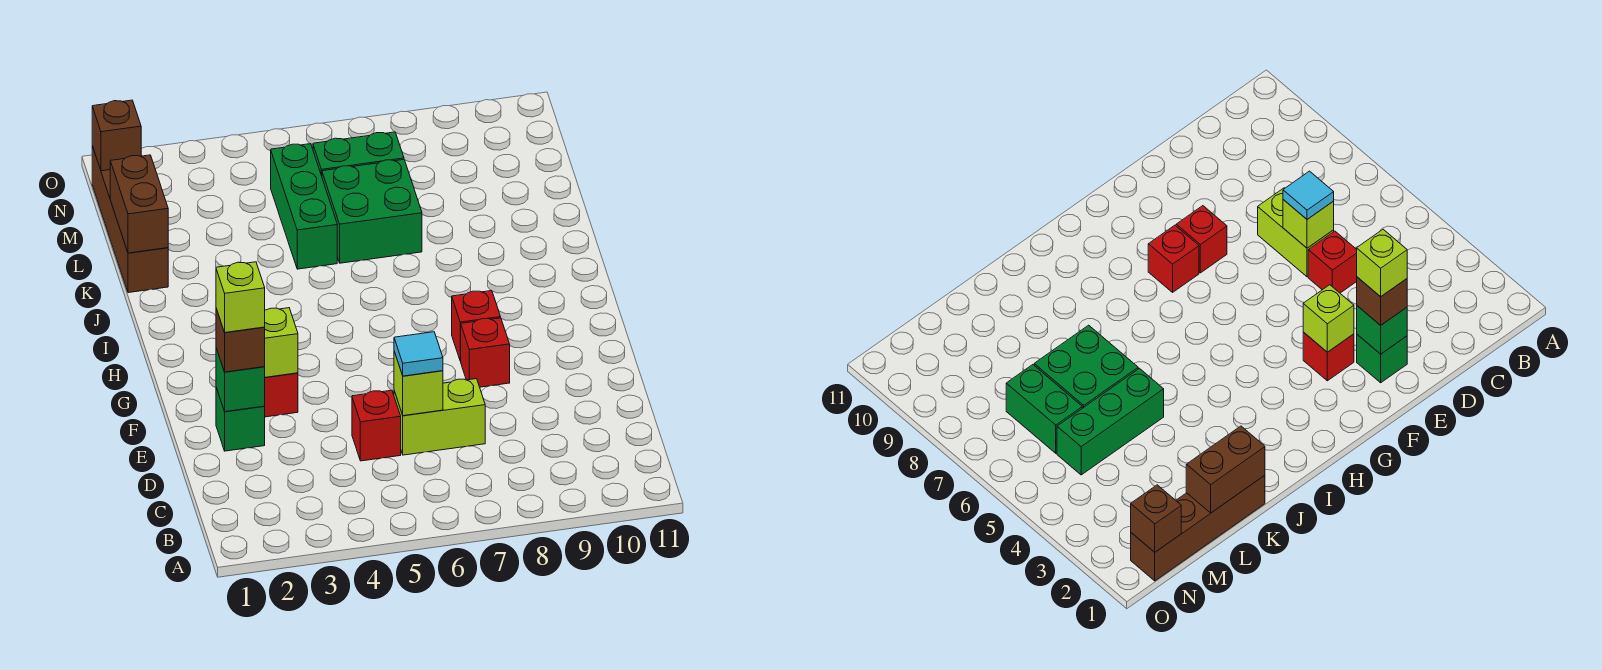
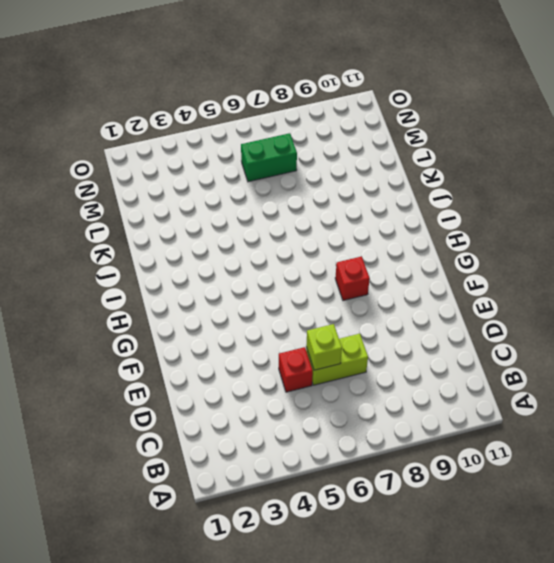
none -> green brick E2 level 1
none -> red brick F3 level 1
none -> red brick F8 level 1

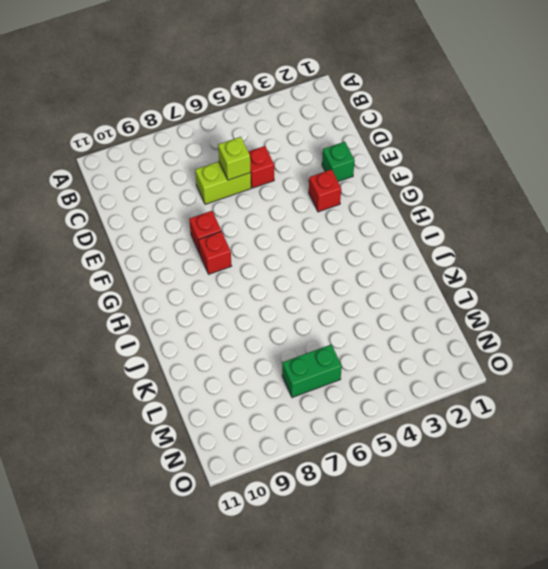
none -> brown brick K1:N1 level 1
none -> green brick K5:M5 level 1
none -> green brick K6:L7 level 1

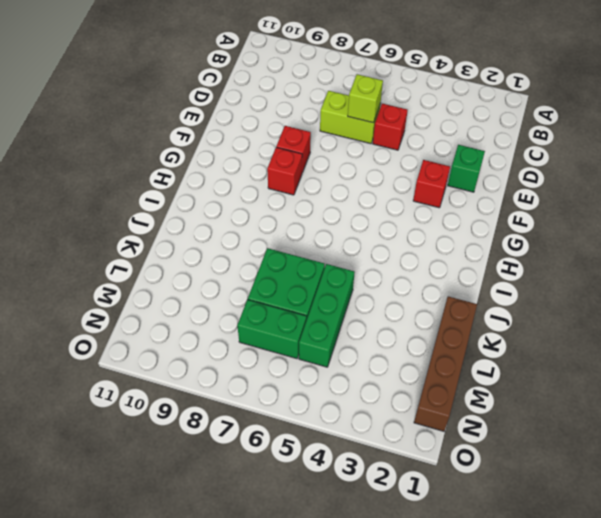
none -> green brick E2 level 2
none -> lime brick F3 level 2
none -> brown brick K1:L1 level 2

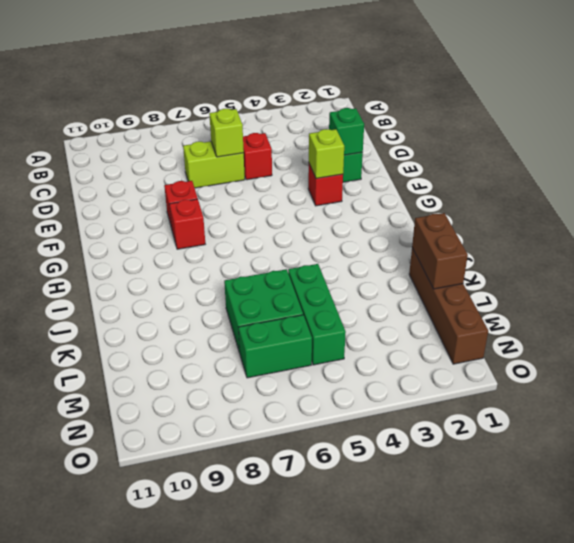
none -> brown brick N1 level 2
none -> cyan tile D6 level 3
none -> brown brick E2 level 3

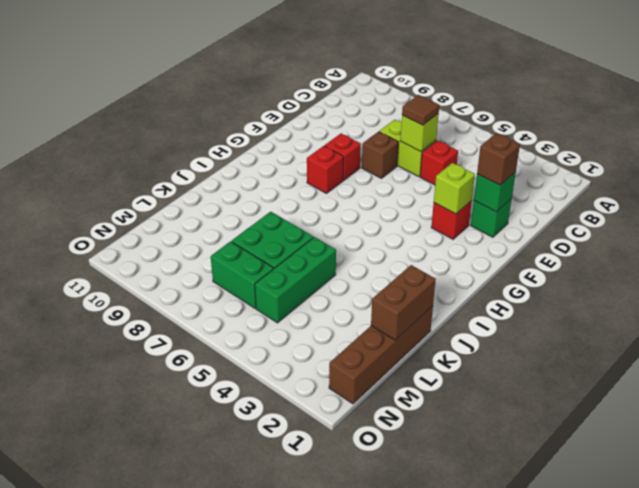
brown tile D6 level 3 -> cyan tile D6 level 3
brown brick E7 level 1 -> brown brick N1 level 2
none -> lime brick E2 level 4

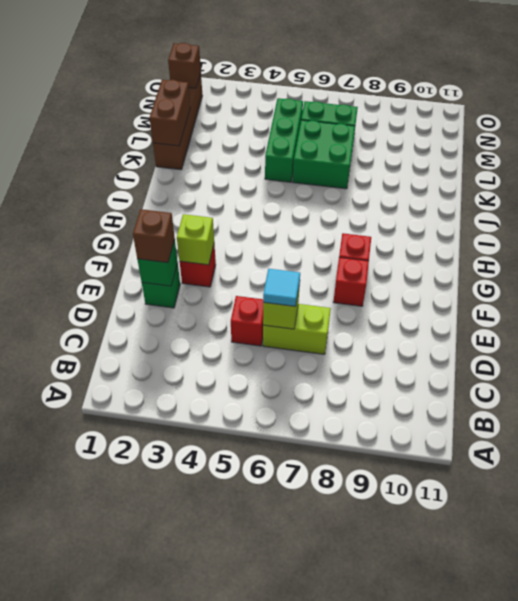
none -> lime brick E2 level 4

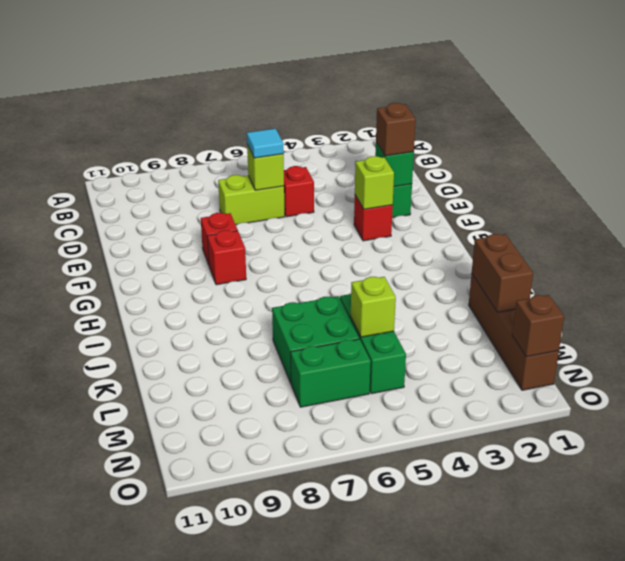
lime brick L5 level 2 -> lime brick E2 level 4

